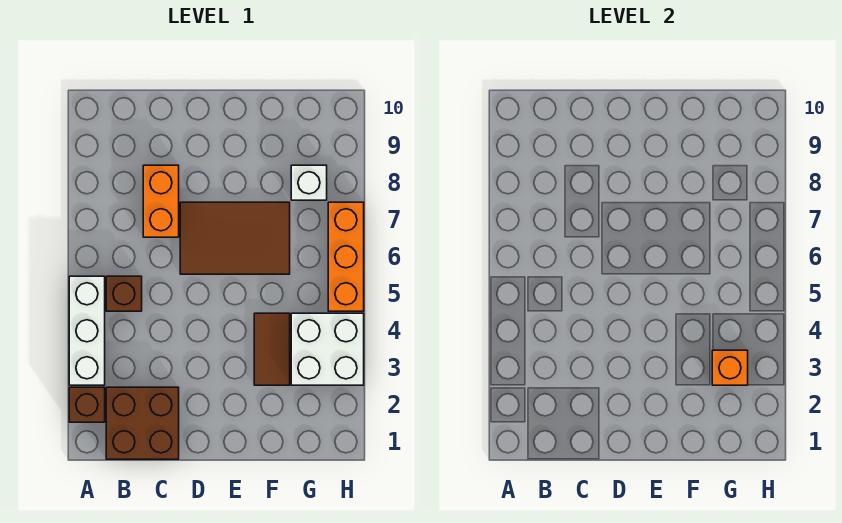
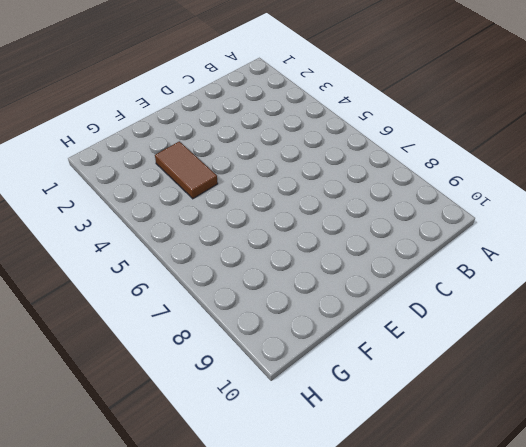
none -> brown brick A2 level 1
none -> white brick A3:A5 level 1

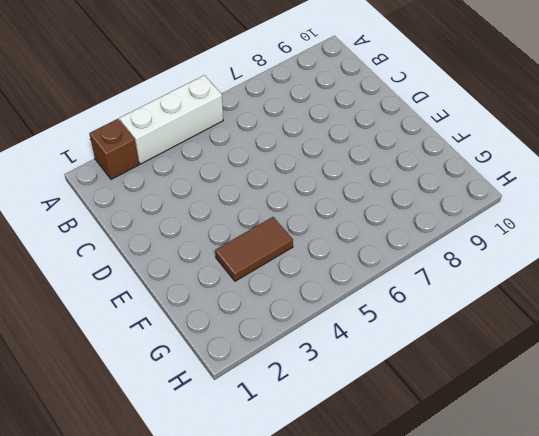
none -> brown brick B1:C2 level 1
none -> brown brick B5 level 1

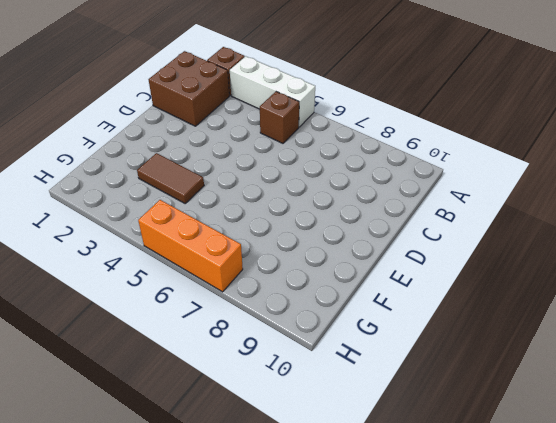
none -> orange brick C7:C8 level 1
none -> brown tile D6:F7 level 1

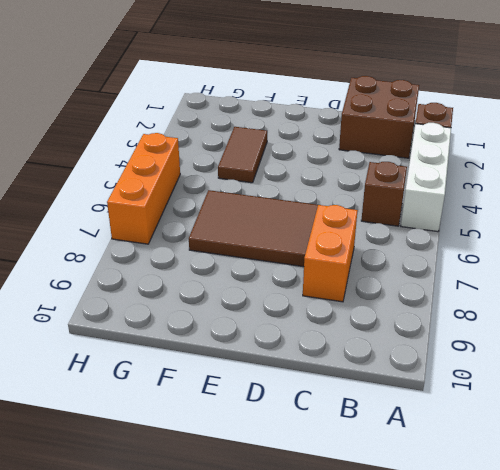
none -> white brick G3:H4 level 1
none -> white brick G8 level 1

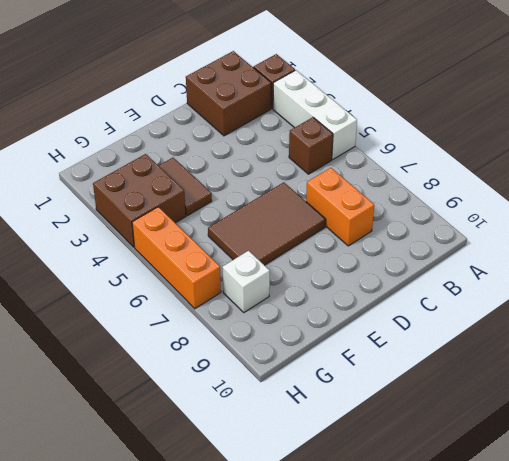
brown brick G3:H4 level 1 -> white brick G3:H4 level 1
none -> orange brick G3 level 2

